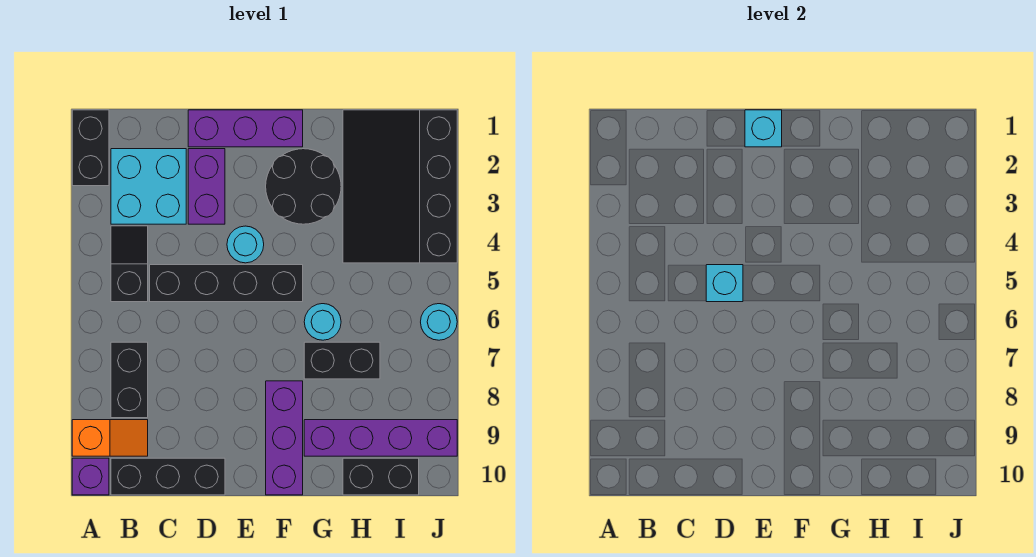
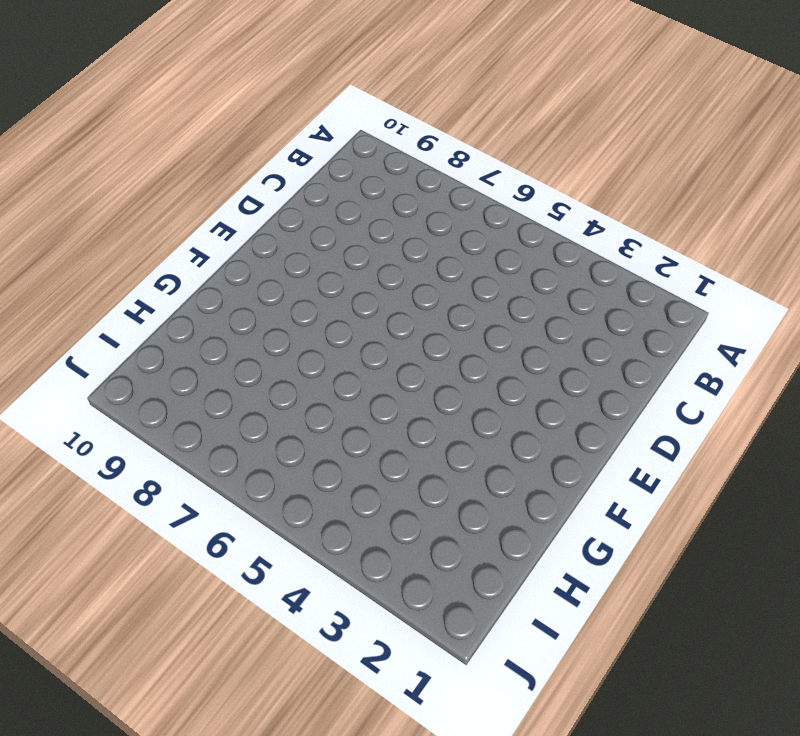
none -> black brick A1:A2 level 1
none -> orange slope A9:B9 level 1 top A
none -> purple brick A10 level 1

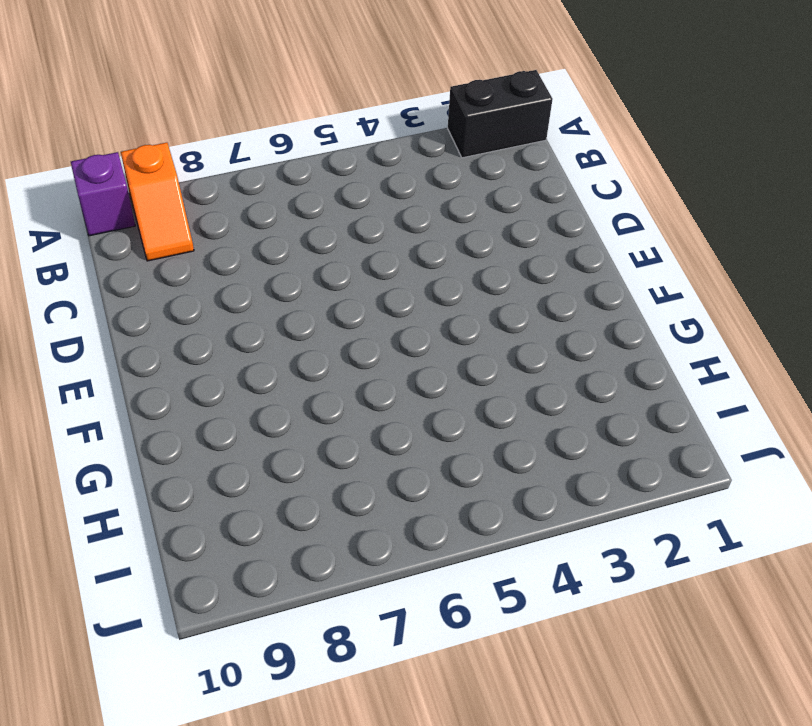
none -> cyan brick B2:C3 level 1
none -> black slope B4:B5 level 1 top 5
none -> black brick B7:B8 level 1

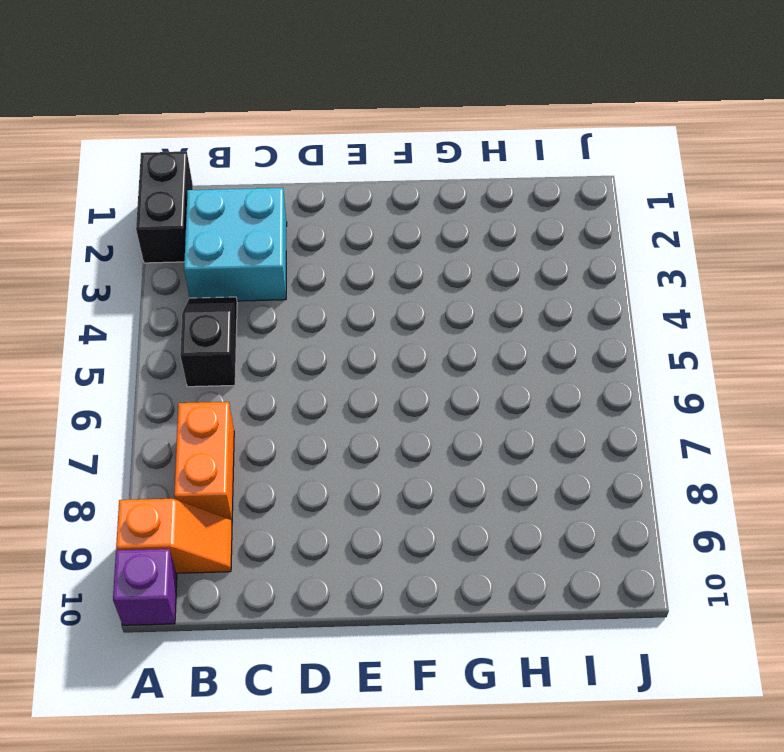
orange brick B7:B8 level 1 -> black brick B7:B8 level 1
none -> black brick B10:D10 level 1
none -> black brick C5:F5 level 1
none -> purple brick D1:F1 level 1

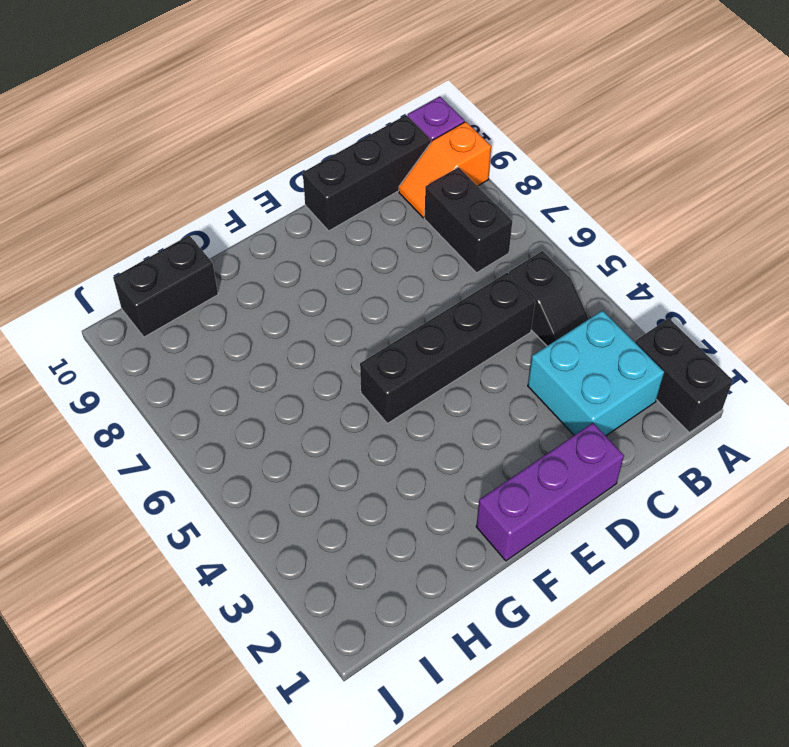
none -> purple brick D2:D3 level 1
none -> cyan round brick E4 level 1
none -> black round brick F2:G3 level 1

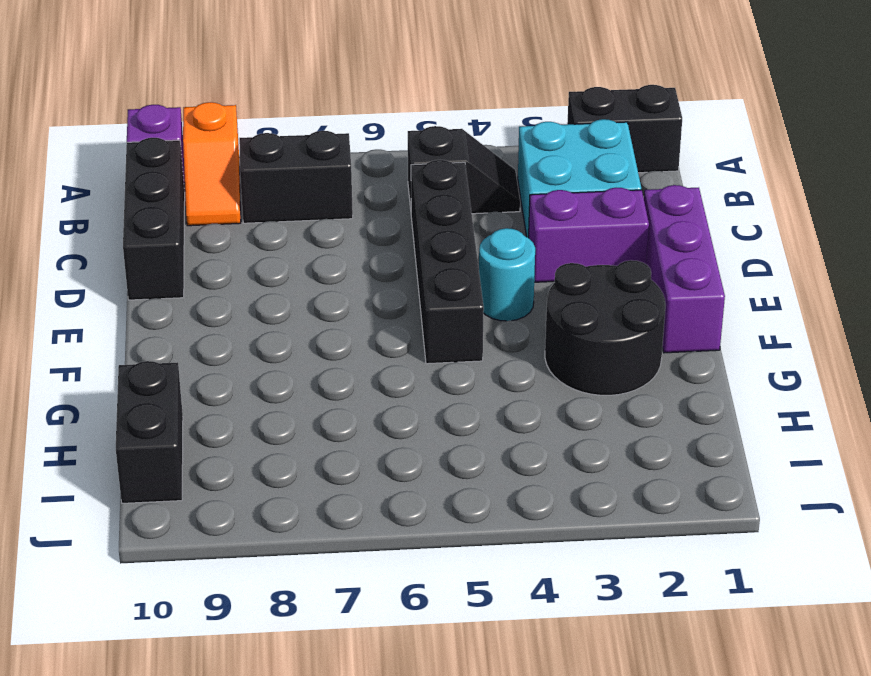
none -> purple brick F8:F10 level 1
none -> cyan round brick G6 level 1
none -> black brick G7:H7 level 1

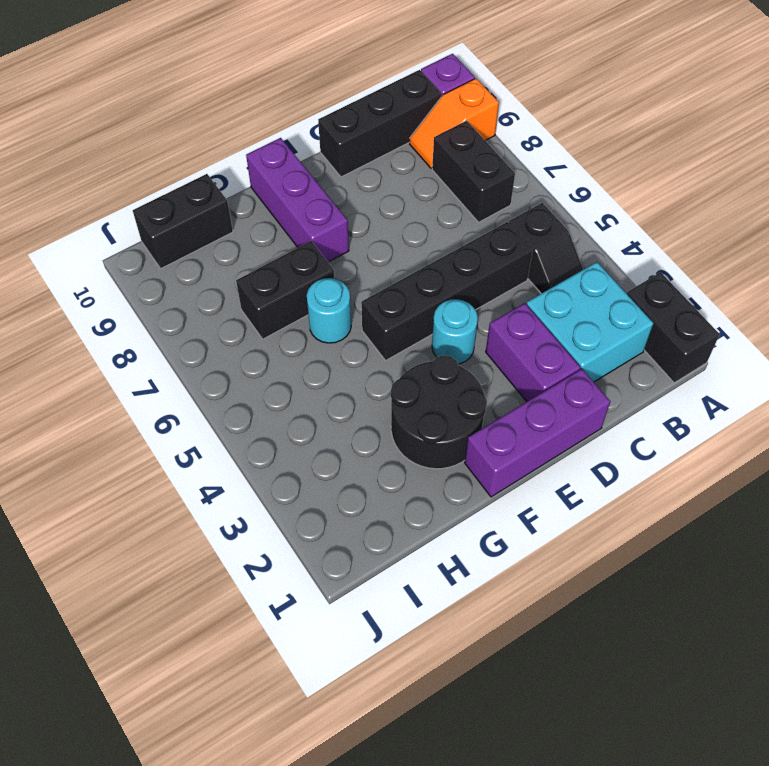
none -> purple brick G9:J9 level 1
none -> black slope H1:J4 level 1 top J
none -> cyan round brick J6 level 1

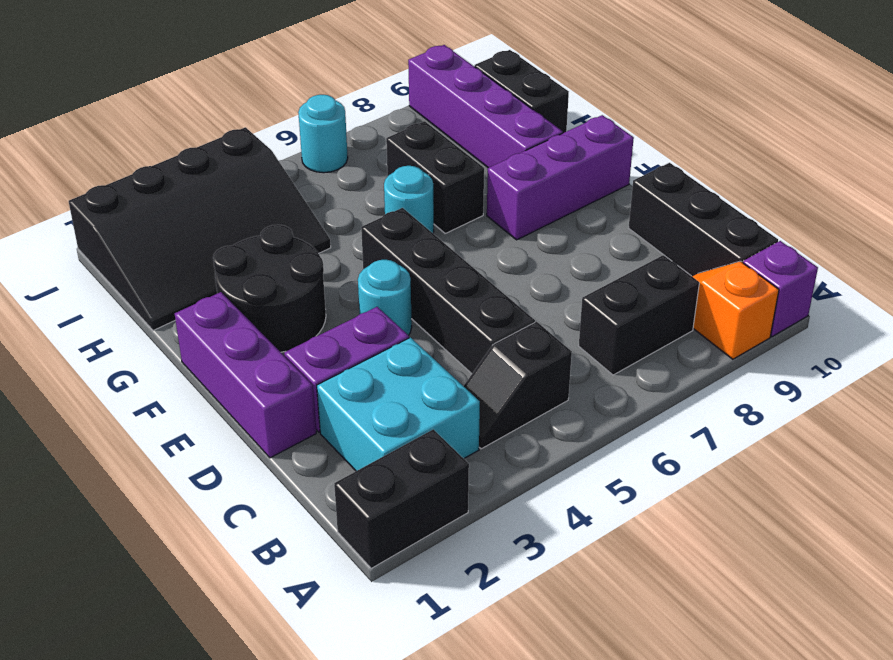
none -> cyan brick D5 level 2
none -> cyan brick E1 level 2

